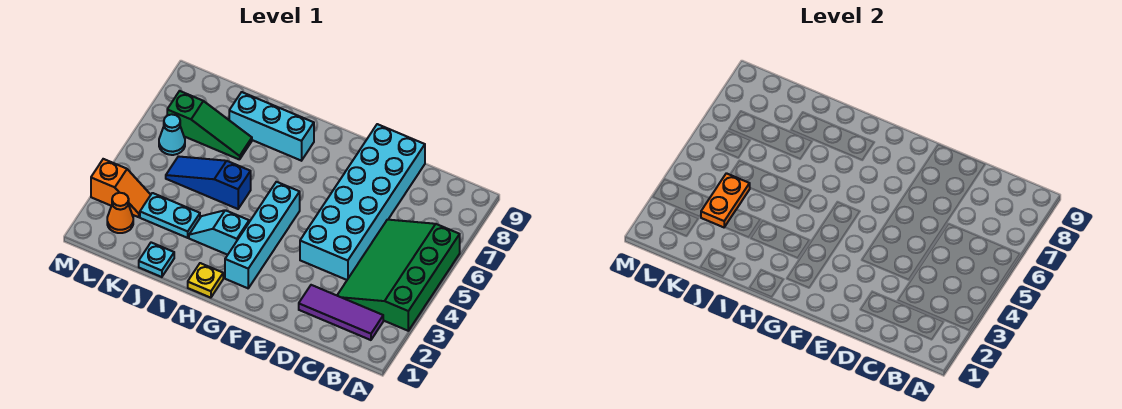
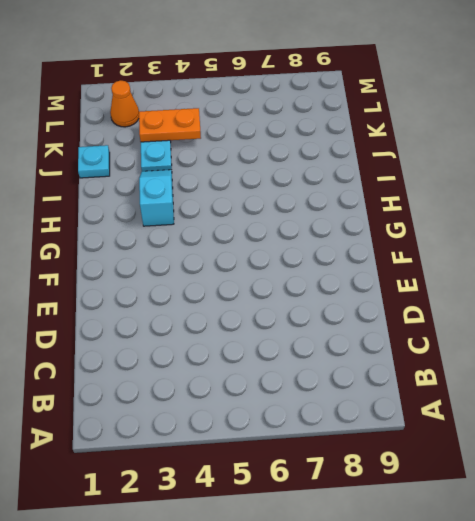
none -> green slope A3:C6 level 1 top A
none -> purple tile B2:D2 level 1
none -> cyan brick D4:E9 level 1

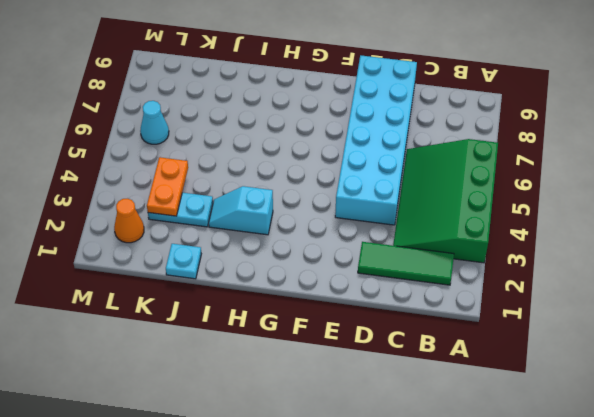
green tile B2:D2 level 1 -> purple tile B2:D2 level 1
none -> cyan brick G2:G5 level 1
none -> yellow plate H1 level 1
none -> cyan brick H8:J8 level 1

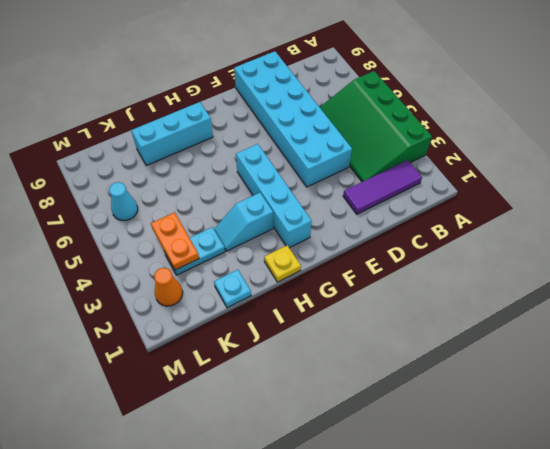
none -> blue slope I5:K5 level 1 top I
none -> green slope J7:L7 level 1 top L
none -> orange slope L3:M3 level 1 top M

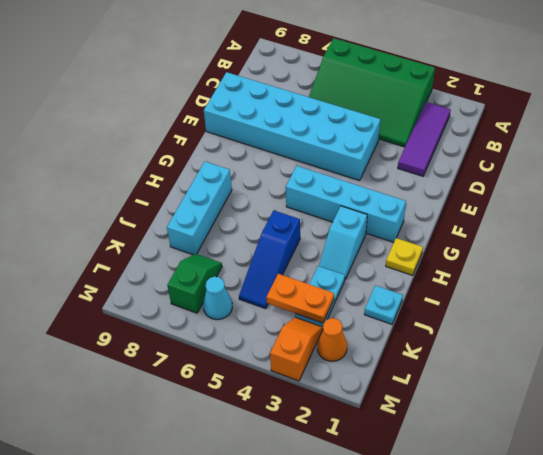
green slope K7:L7 level 1 top L -> green slope J7:L7 level 1 top L

